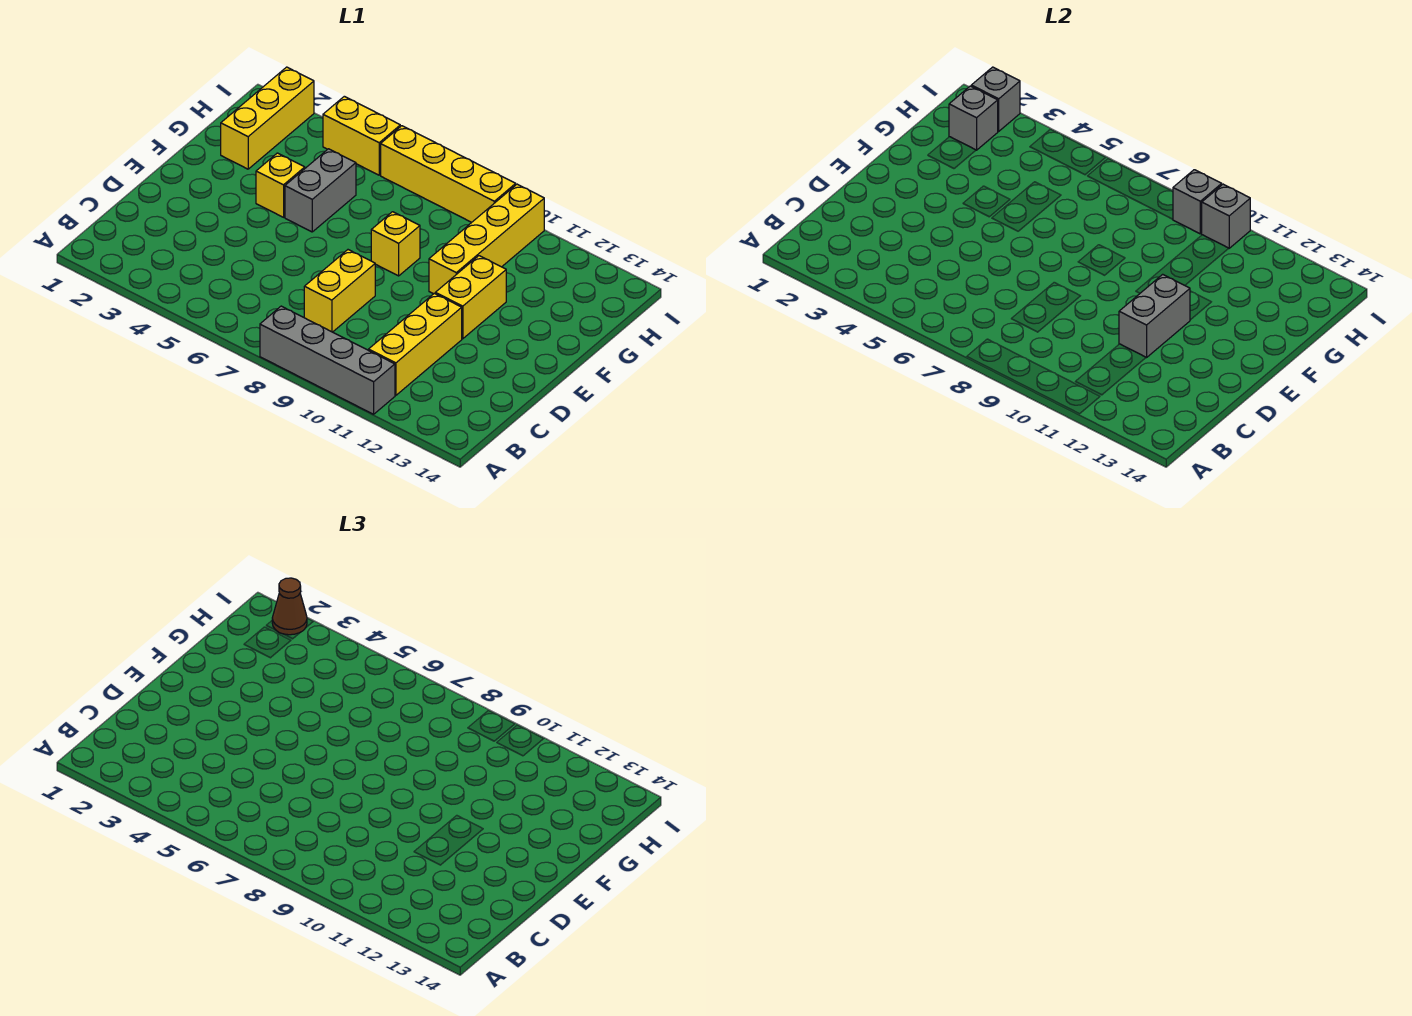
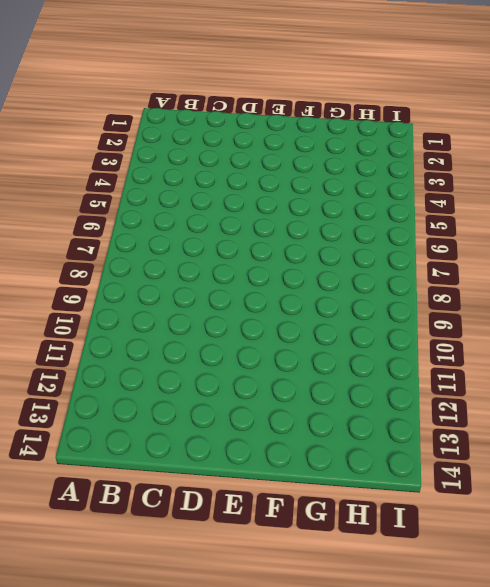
none -> grey brick A8:A11 level 1
none -> yellow brick B11:D11 level 1
none -> yellow brick C8:D8 level 1

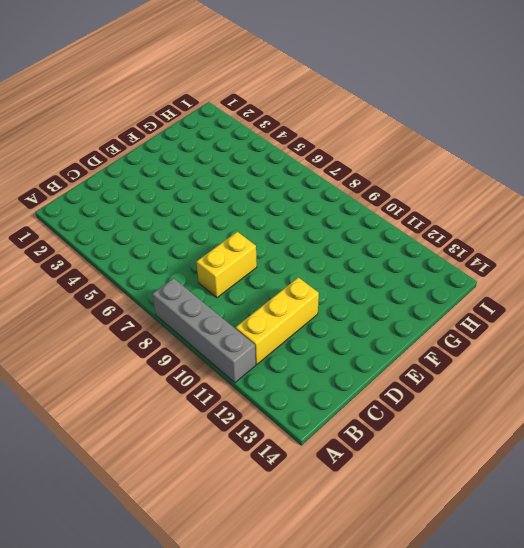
none -> yellow brick E11:F11 level 1
none -> yellow brick F4 level 1
none -> grey brick F5:G5 level 1

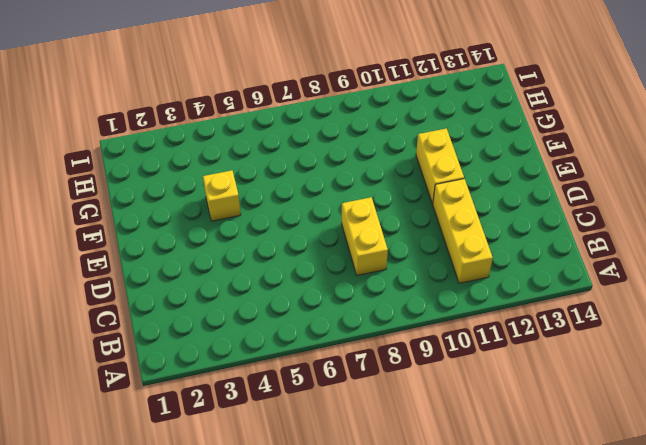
none -> grey brick A8:A11 level 1
none -> grey brick F5:G5 level 1
none -> yellow brick F8 level 1

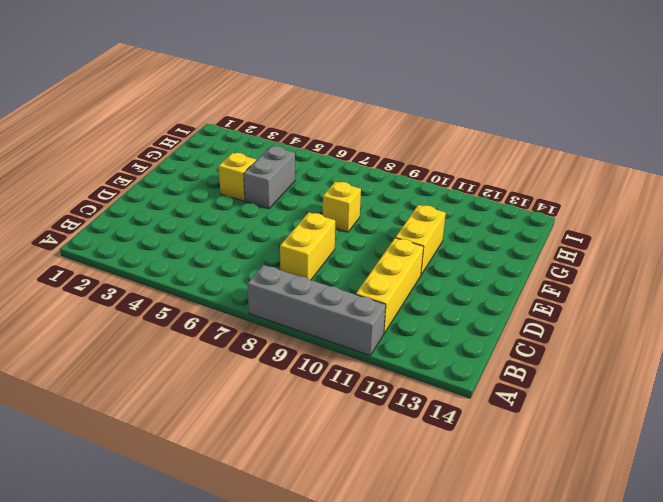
none -> yellow brick F10:I10 level 1
none -> yellow brick G2:I2 level 1
none -> yellow brick I4:I5 level 1

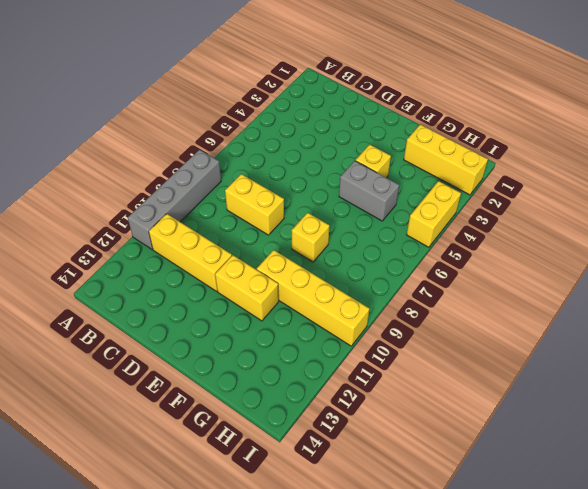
none -> yellow brick I6:I9 level 1
none -> grey brick D11:E11 level 2
none -> grey brick H2 level 2

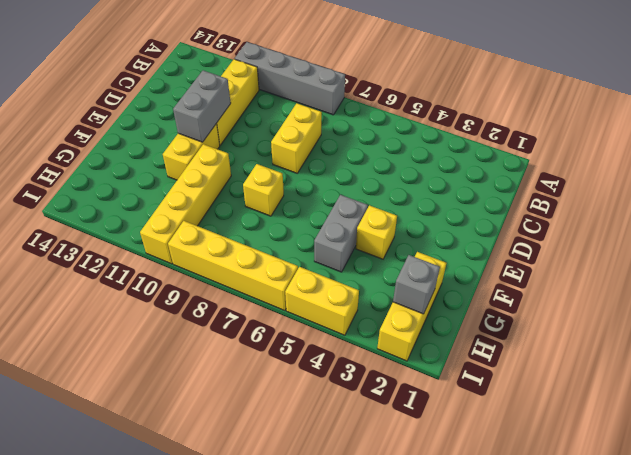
none -> grey brick I2 level 2
none -> grey brick I9 level 2
none -> grey brick I10 level 2

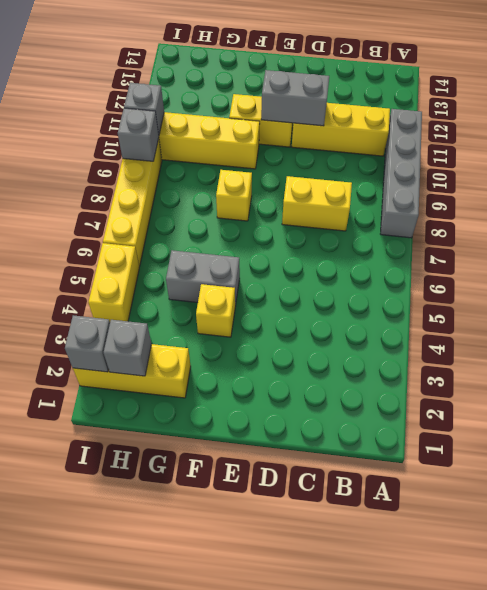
none -> brown cone I2 level 3

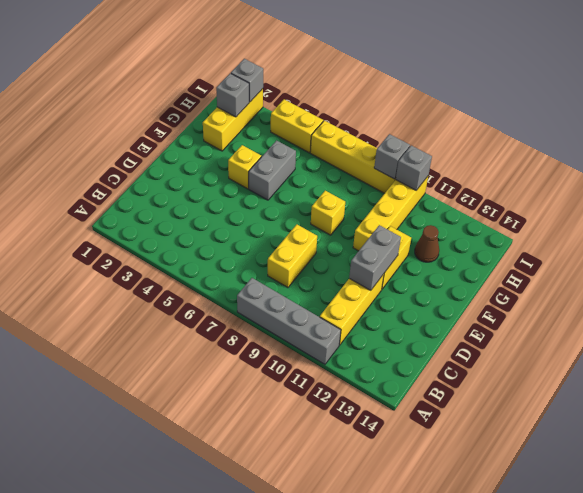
brown cone G12 level 1 -> brown cone I2 level 3

